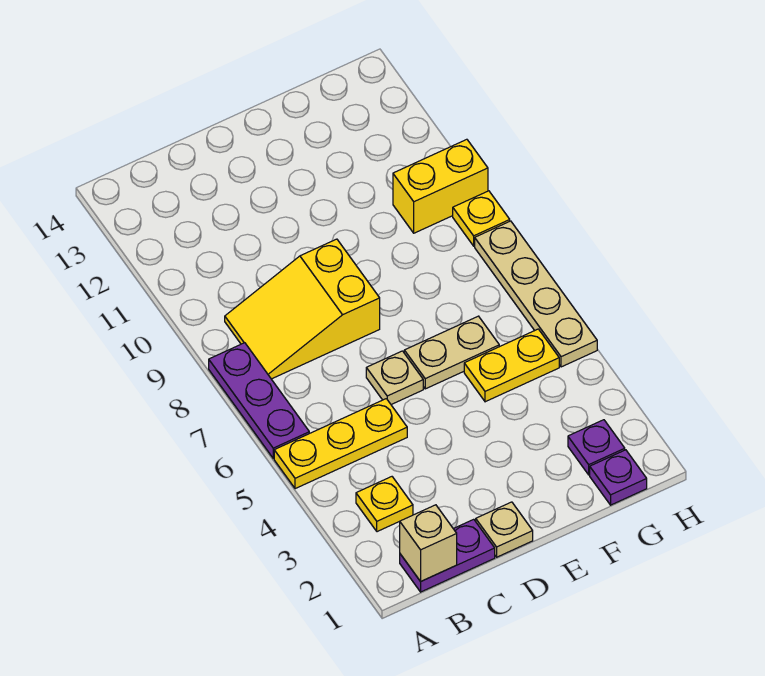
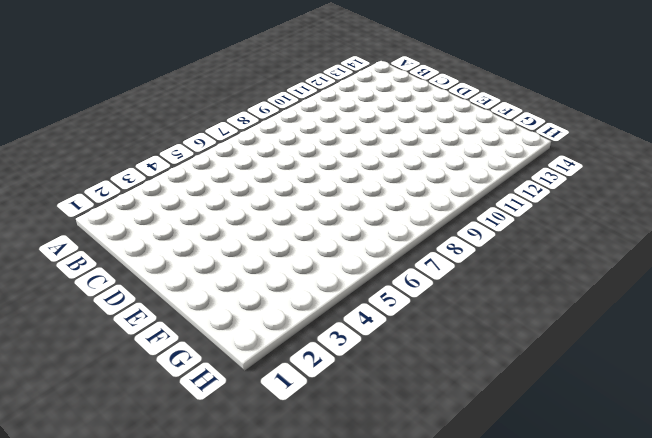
none -> yellow plate A5:C5 level 1
none -> purple plate A6:A8 level 1
none -> purple plate B1:C1 level 1

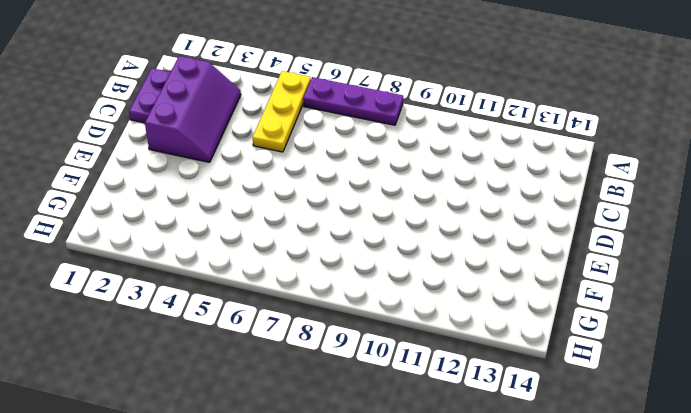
purple slope B2:D3 level 1 top 2 -> yellow plate B3 level 1
none -> yellow slope B8:D9 level 1 top D
none -> tan plate D1 level 1
none -> tan plate D6 level 1

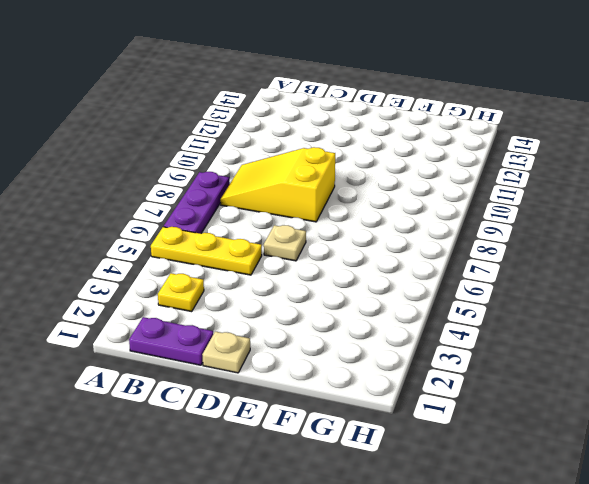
none -> tan plate E6:F6 level 1
none -> yellow plate F5:G5 level 1
none -> purple plate G1 level 1

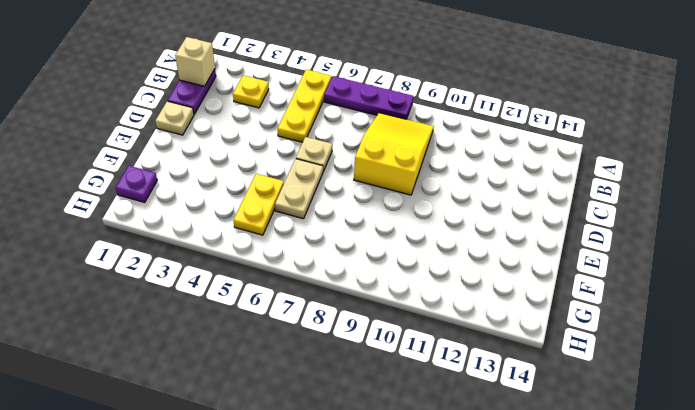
none -> purple plate G2 level 1
none -> yellow brick G10:H10 level 1
none -> tan plate H5:H8 level 1

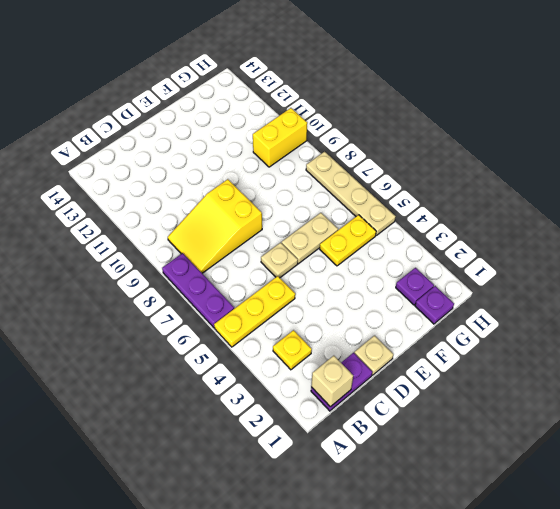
none -> yellow plate H9 level 1

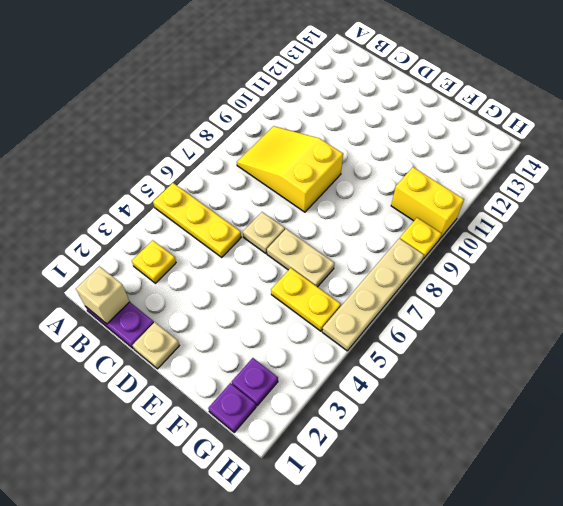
none -> purple plate A6:A8 level 1

